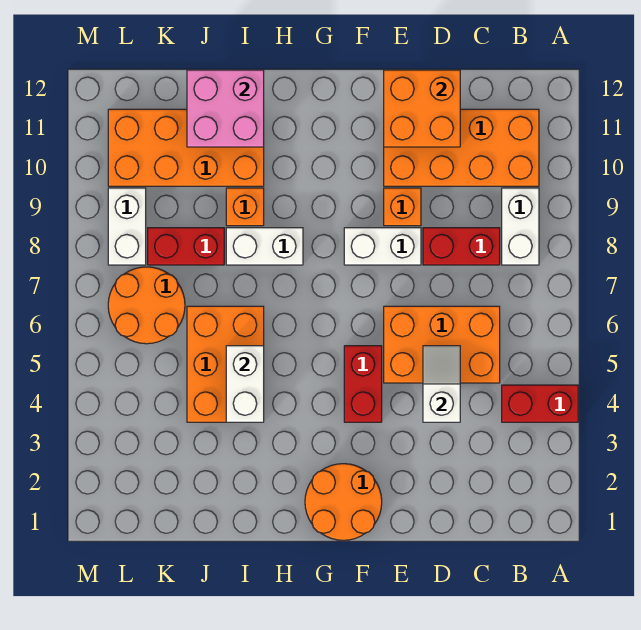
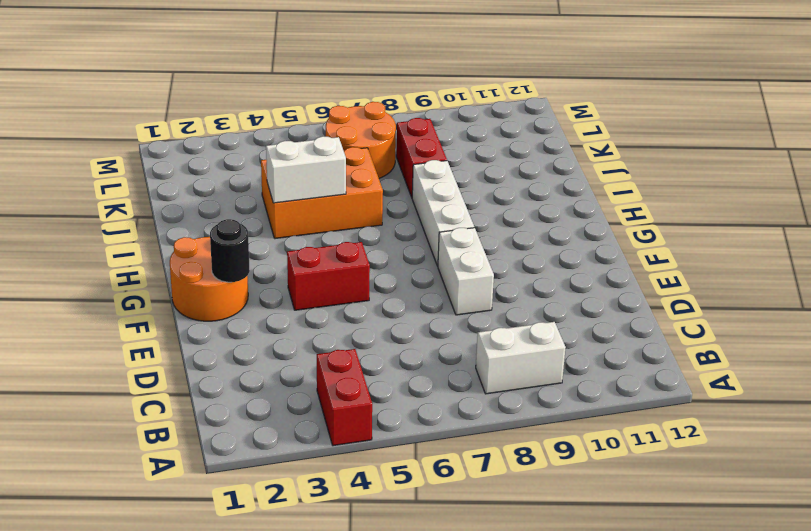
black round brick F2 level 2 -> none
white brick G8:I8 level 1 -> white brick H8:I8 level 1
none -> orange brick B10:E11 level 1
none -> orange brick C5:E6 level 1
none -> red brick C8:D8 level 1

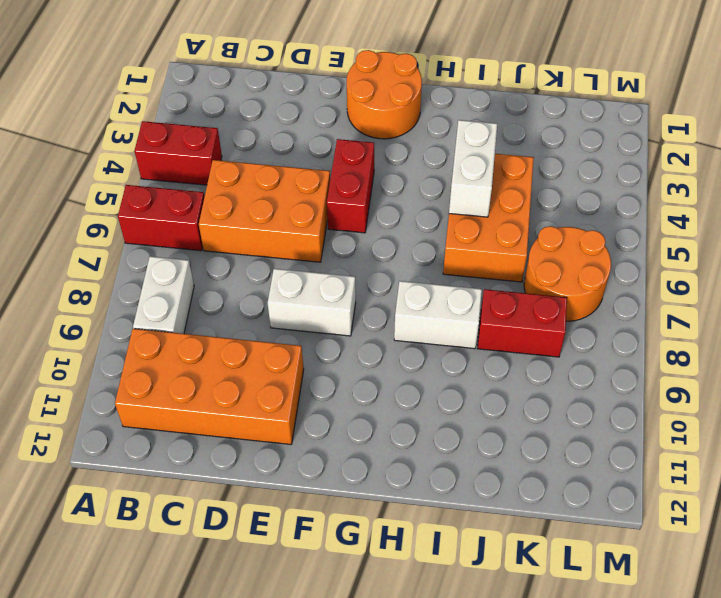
red brick A6:B6 level 1 -> red brick C8:D8 level 1
none -> orange brick E9 level 1
none -> orange brick I9 level 1
none -> orange brick I10:L11 level 1

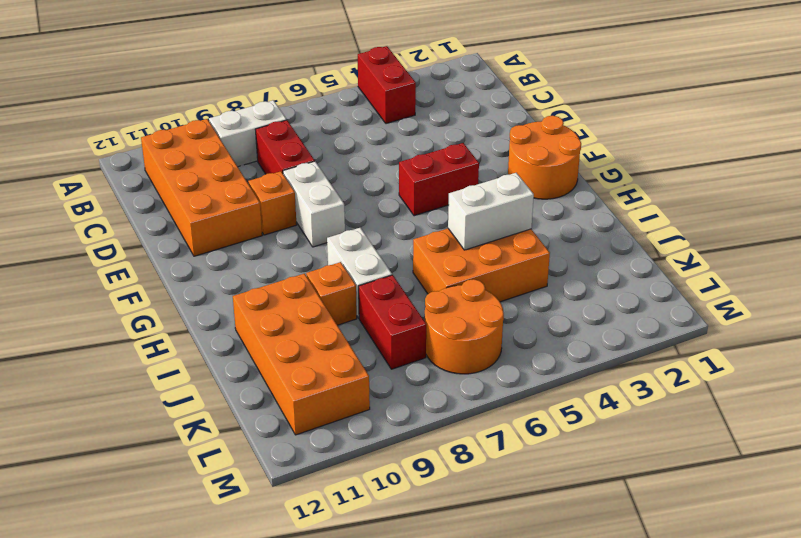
none -> orange brick C5:E6 level 1
none -> white brick L8:L9 level 1
none -> white slope D4:D5 level 2 top 4

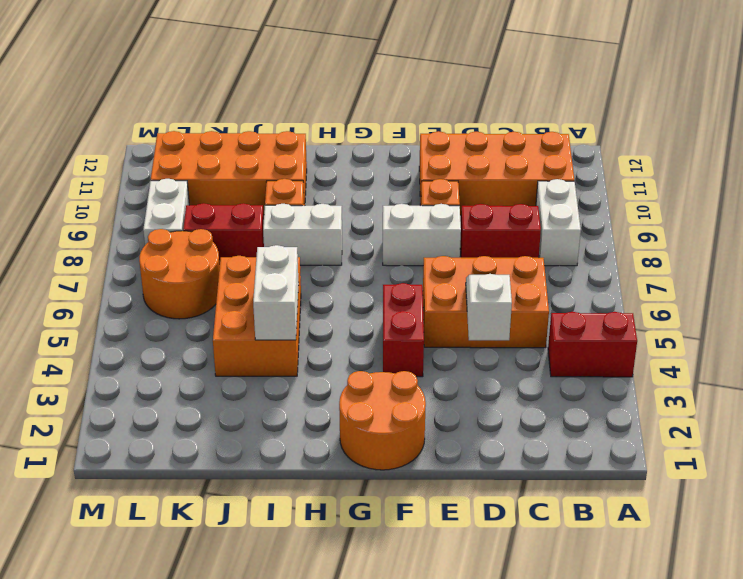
none -> orange brick D11:E12 level 2
none -> pink brick I11:J12 level 2

